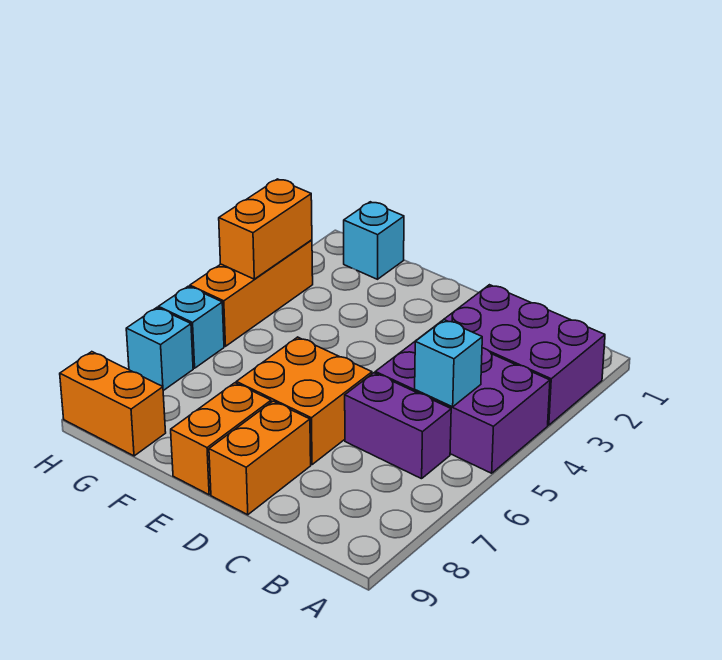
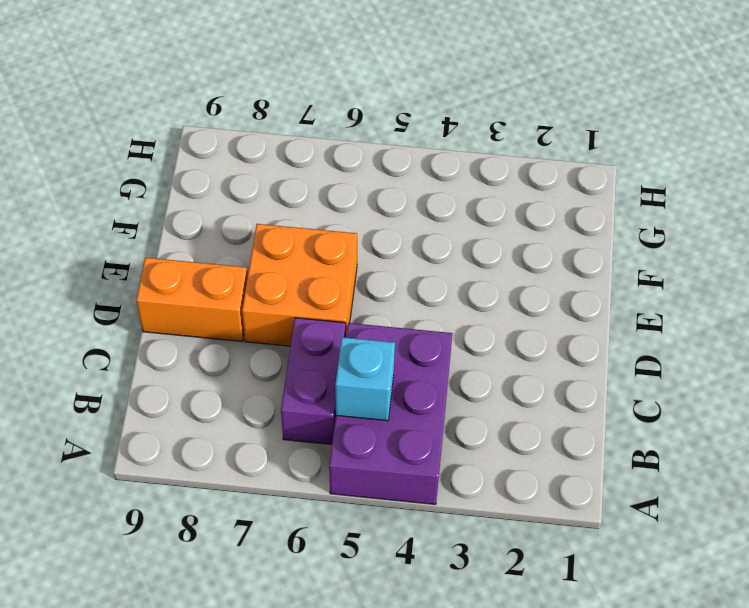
none -> purple brick A2:C3 level 1
none -> orange brick E8:E9 level 1
none -> cyan brick G1 level 1

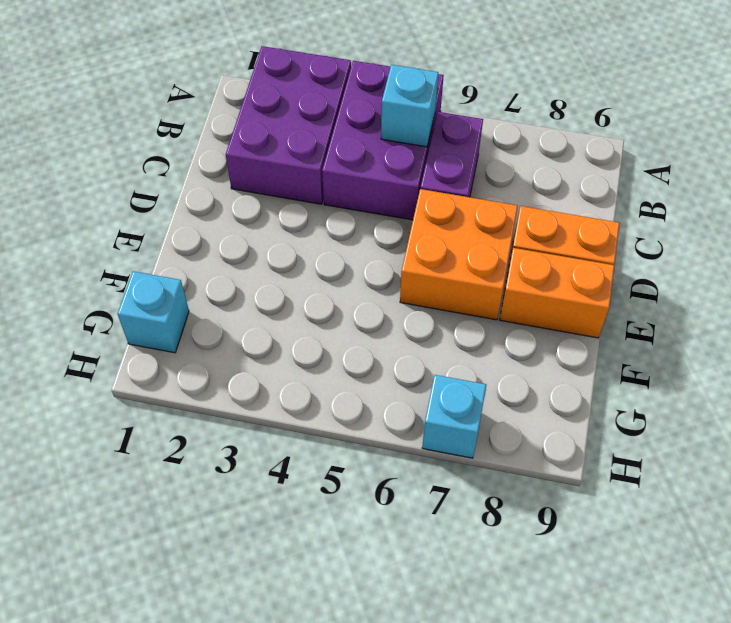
none -> orange brick G9:H9 level 1
none -> orange brick H3:H5 level 1
none -> cyan brick H6 level 1

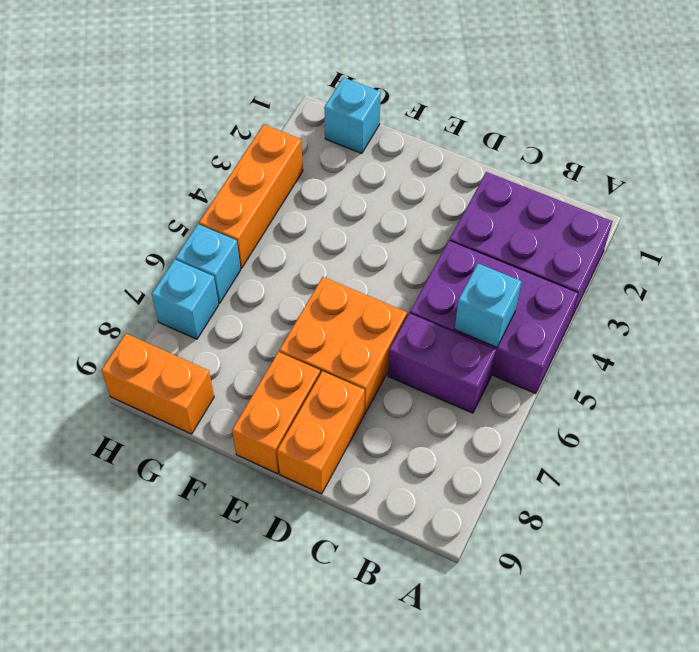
none -> orange brick H3:H4 level 2

